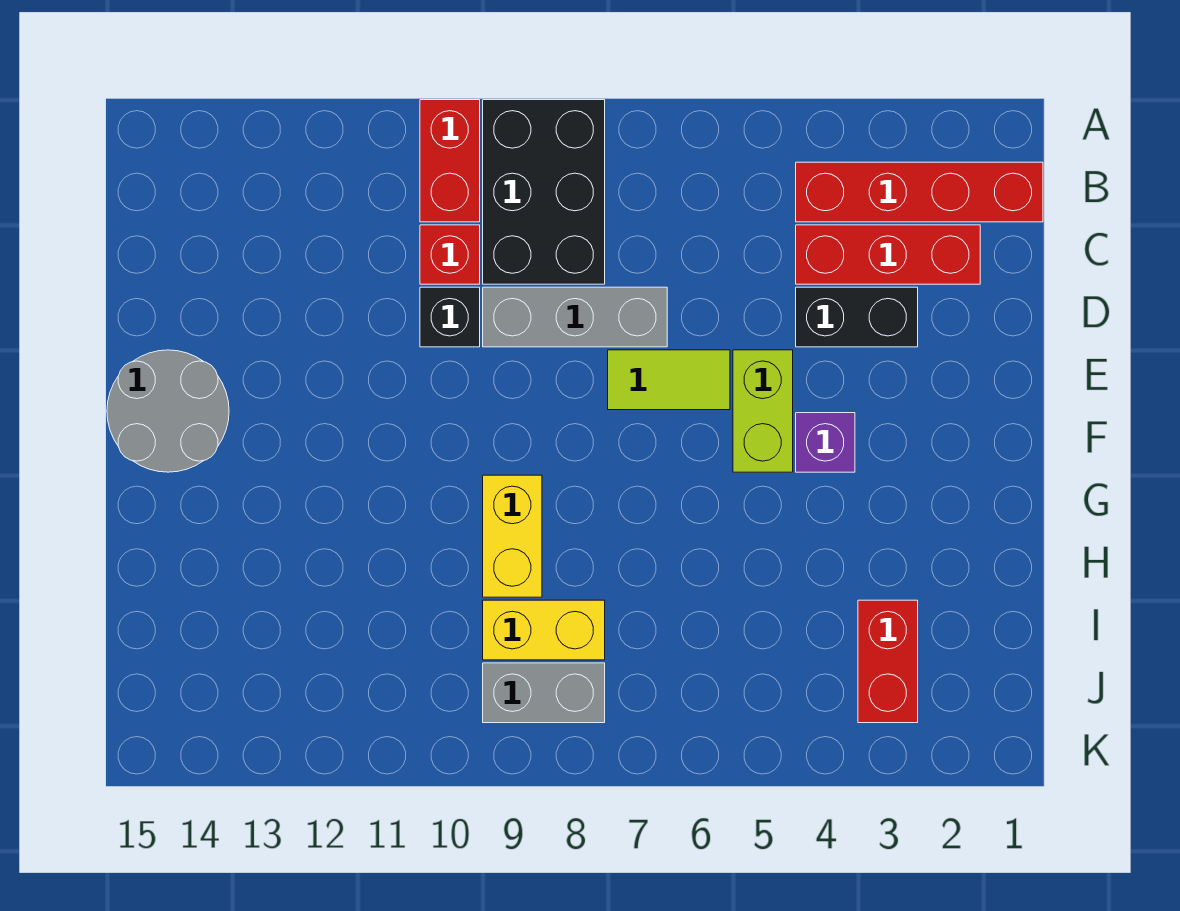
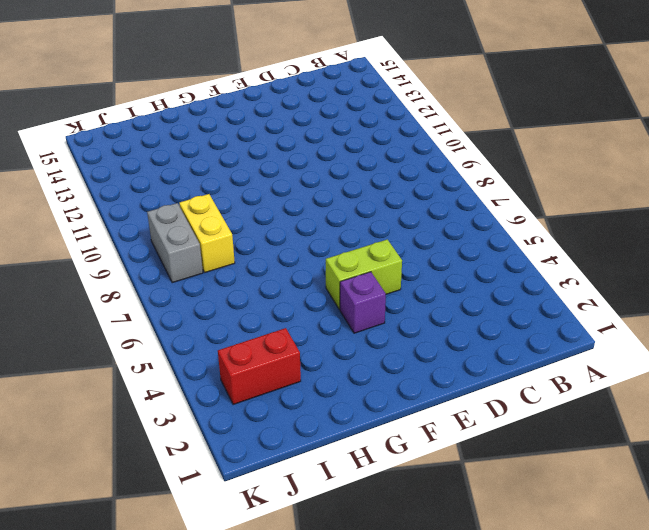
none -> black brick A8:C9 level 1
none -> red brick A10:B10 level 1
none -> red brick B1:B4 level 1

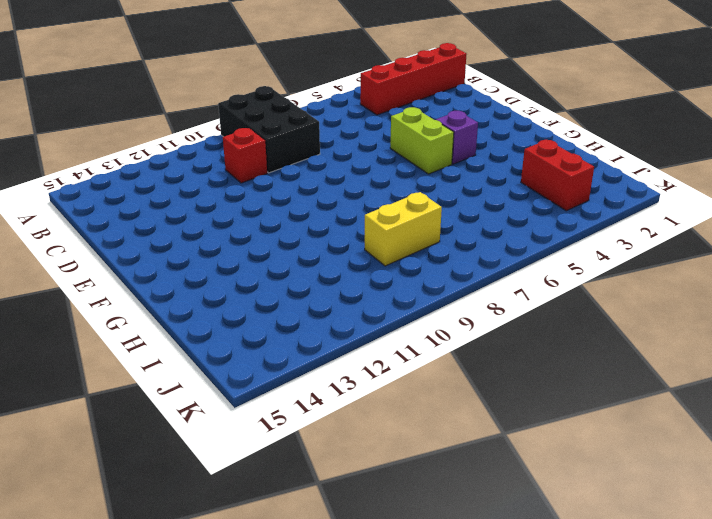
none -> red brick A10:B10 level 1
none -> red brick C2:C4 level 1
none -> black brick D3:D4 level 1

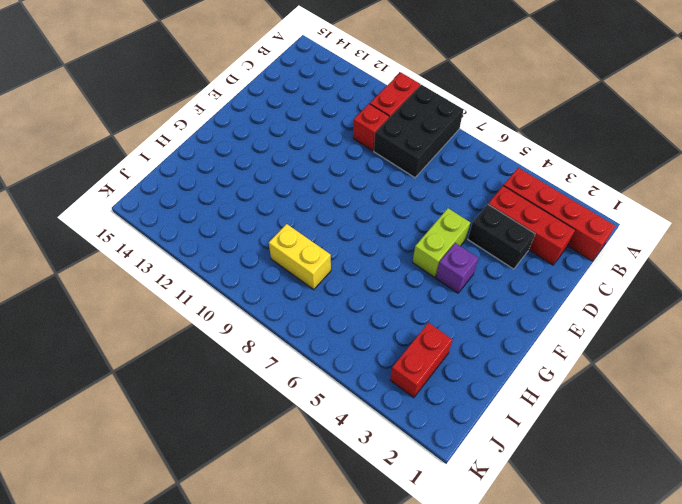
none -> grey brick D7:D9 level 1
none -> black brick D10 level 1
none -> lime tile E6:E7 level 1

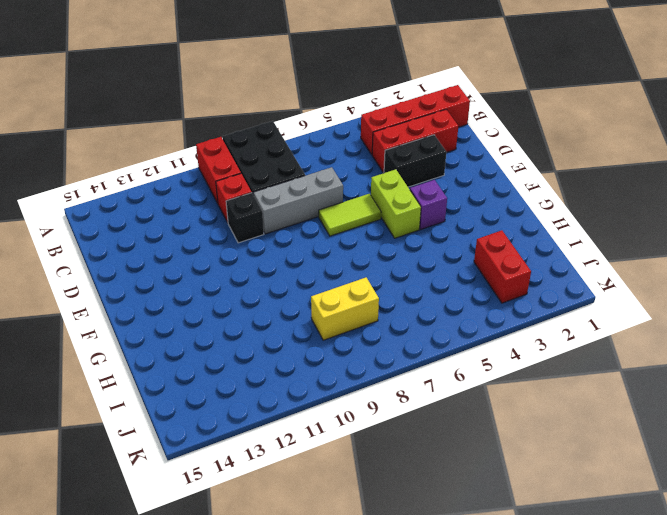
none -> grey round brick E14:F15 level 1
none -> yellow brick G9:H9 level 1
none -> grey brick J8:J9 level 1

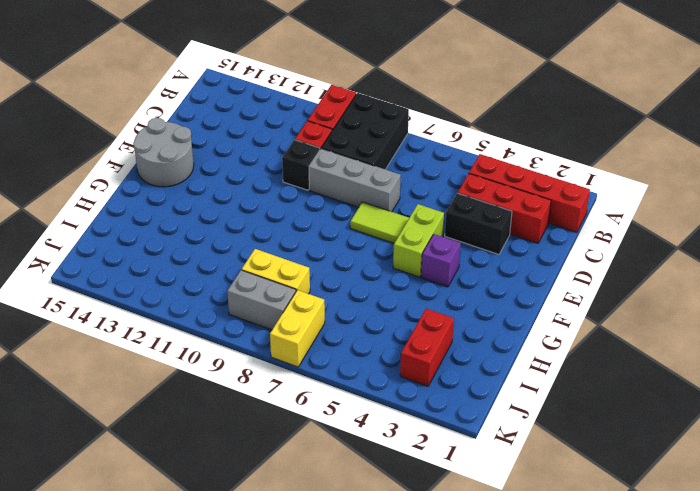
yellow brick J7:K7 level 1 -> yellow brick G9:H9 level 1

